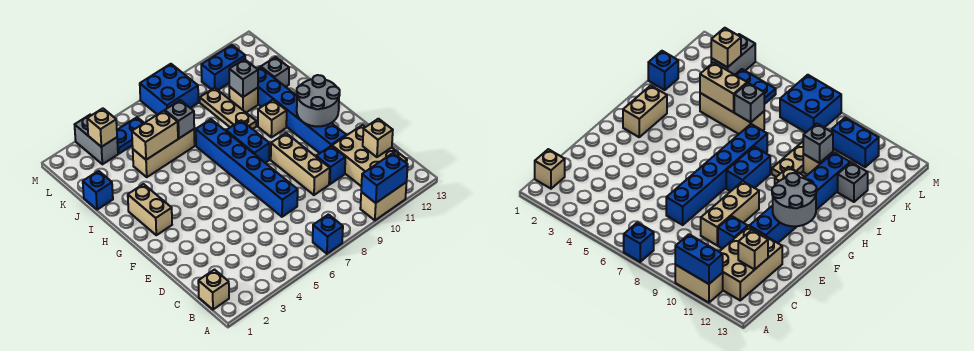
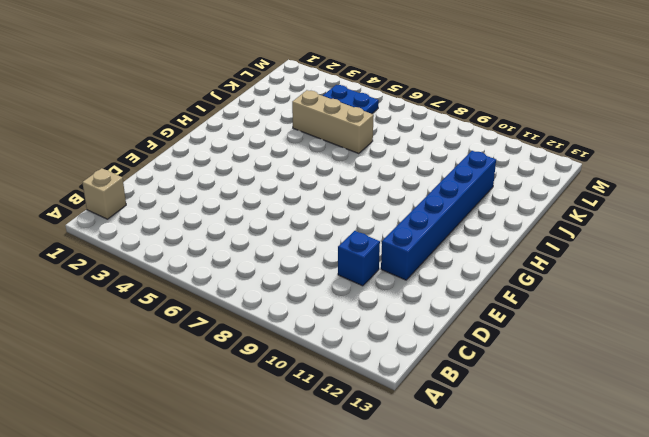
none -> blue brick A7 level 1
none -> tan brick A10:A11 level 1
none -> tan brick B11:D12 level 1

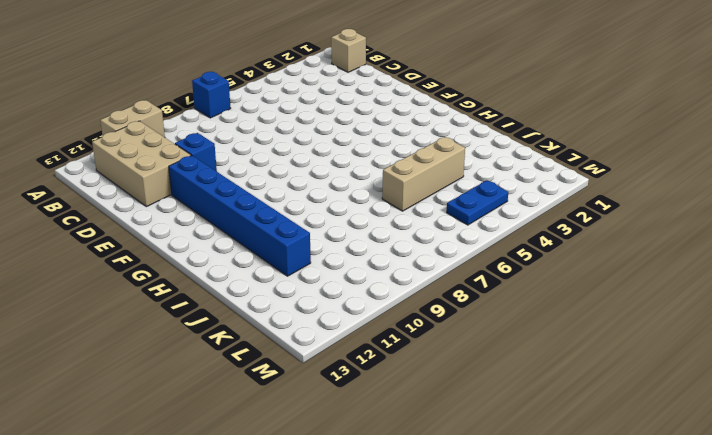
none -> blue brick D7:I7 level 1
none -> tan brick D9:F9 level 1
none -> tan brick G2:H2 level 1

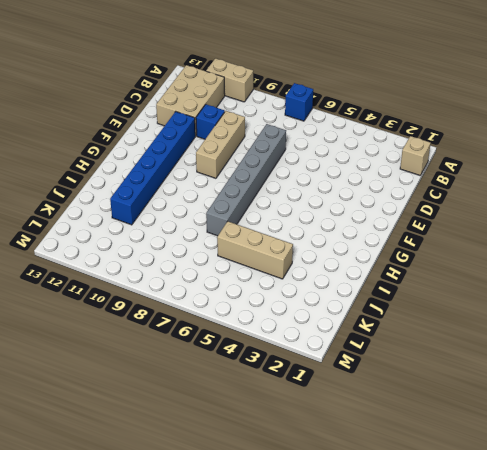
grey brick D7:I7 level 1 -> blue brick D7:I7 level 1
none -> tan brick G2:H2 level 1
none -> blue brick G8:H8 level 1
none -> tan brick H10 level 1

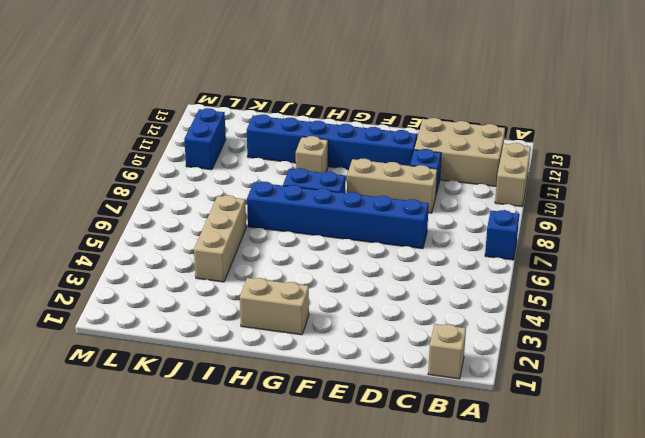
none -> tan plate I9:K9 level 1
none -> blue brick J1 level 1
none -> tan brick J10 level 1

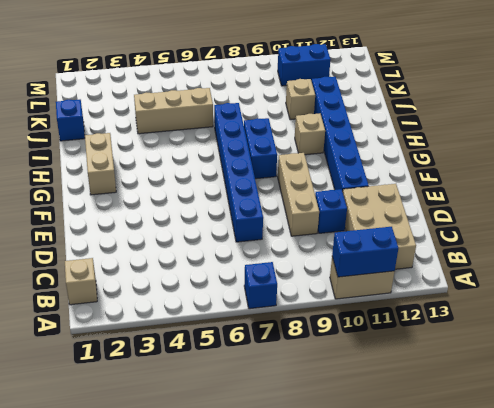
none -> tan plate I9:K9 level 1
none -> grey brick J12 level 1
none -> grey brick L3:M3 level 1

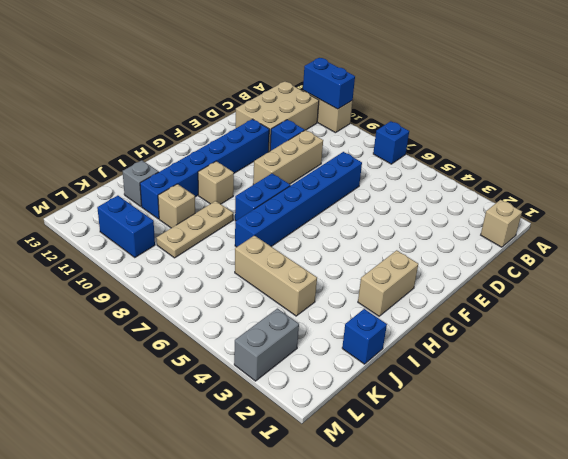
none -> blue plate L4:L5 level 1
none -> blue brick L7:M8 level 1
none -> tan brick C12 level 2

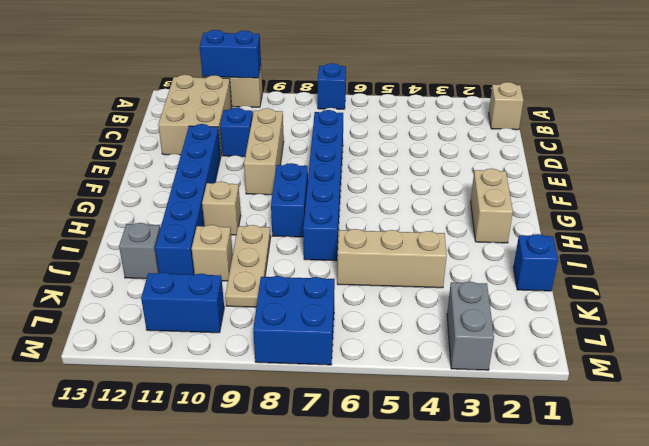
none -> blue plate L4:L5 level 1
none -> tan brick C12 level 2
none -> grey round brick F11:G12 level 2

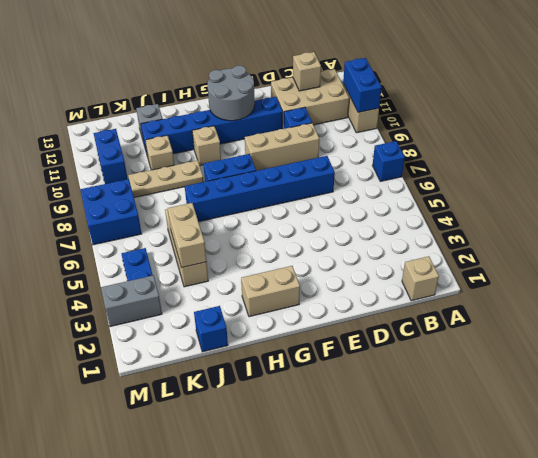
none -> grey brick J6 level 2
none -> grey brick J10 level 2
none -> tan brick L3 level 2

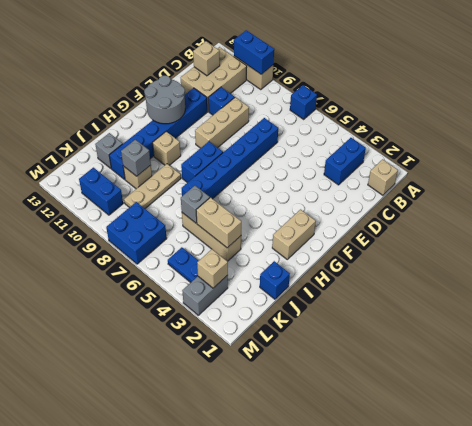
blue brick B3:C3 level 1 -> none

